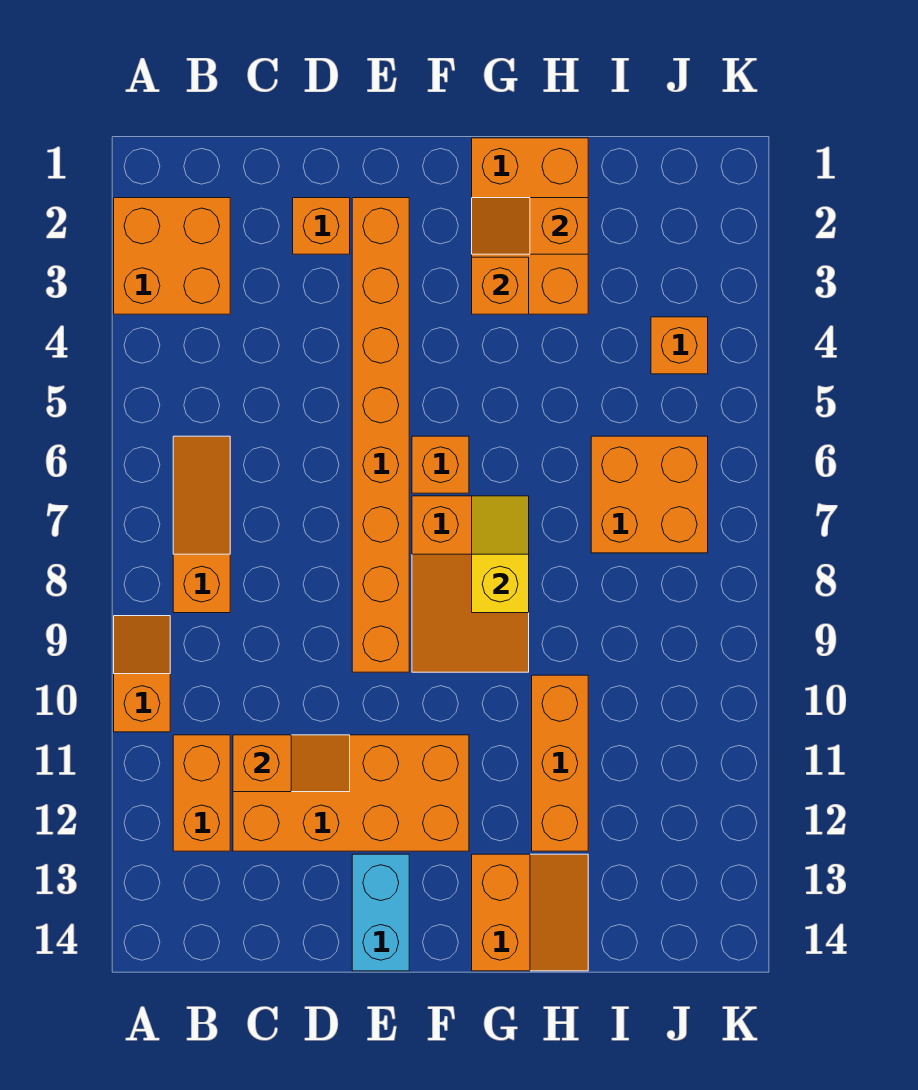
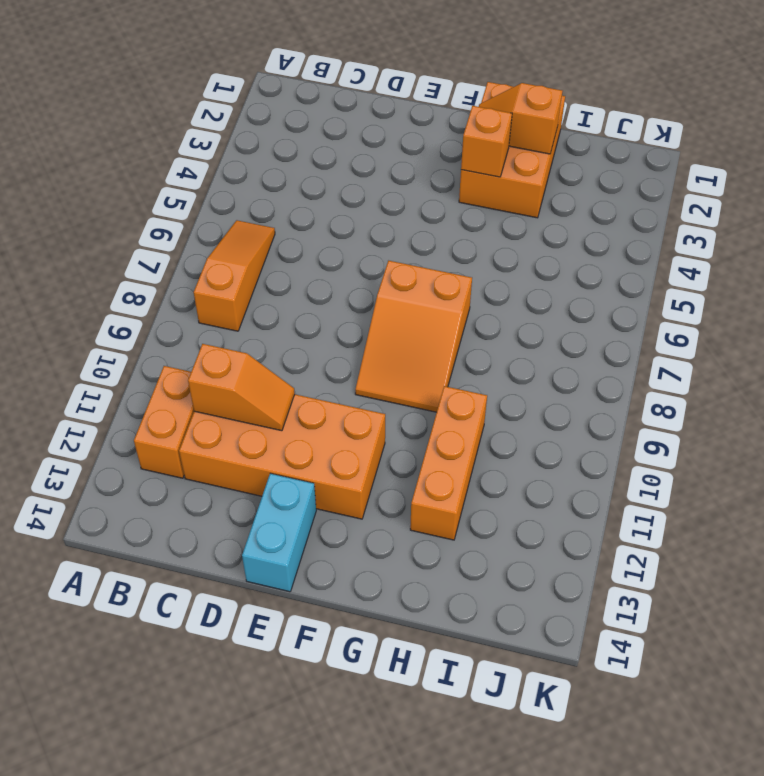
none -> orange brick A2:B3 level 1
none -> orange slope A9:A10 level 1 top 10
none -> orange brick D2 level 1

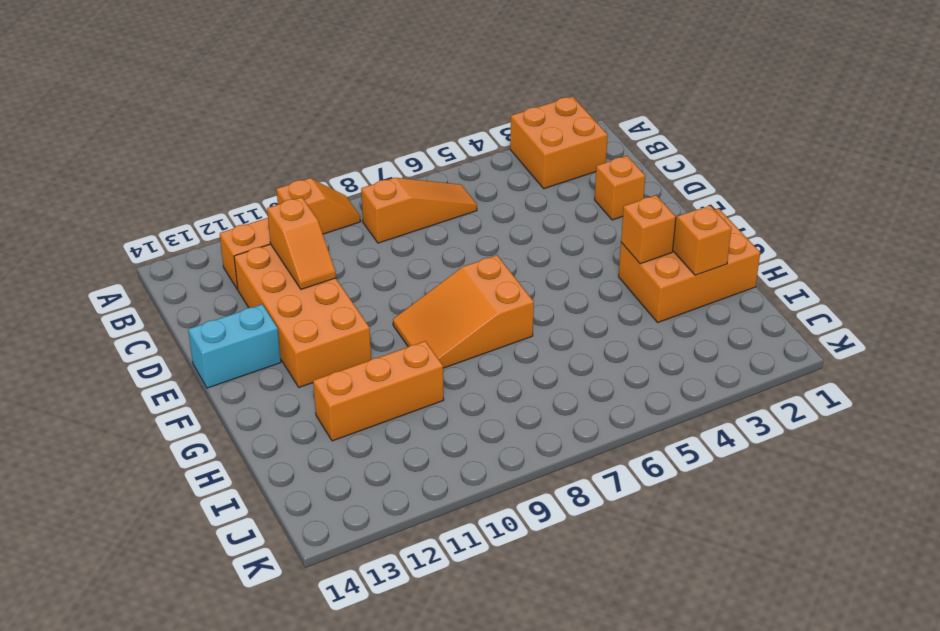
none -> orange brick E2:E9 level 1
none -> orange brick F6 level 1
none -> orange slope G13:H14 level 1 top G

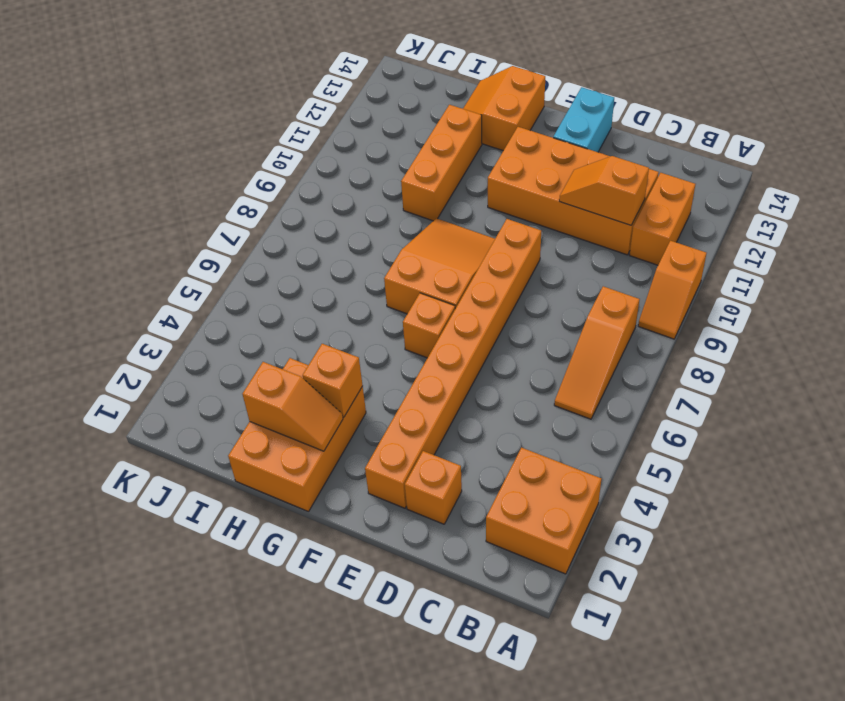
none -> orange brick I6:J7 level 1
none -> orange brick J4 level 1
none -> yellow slope G7:G8 level 2 top 8

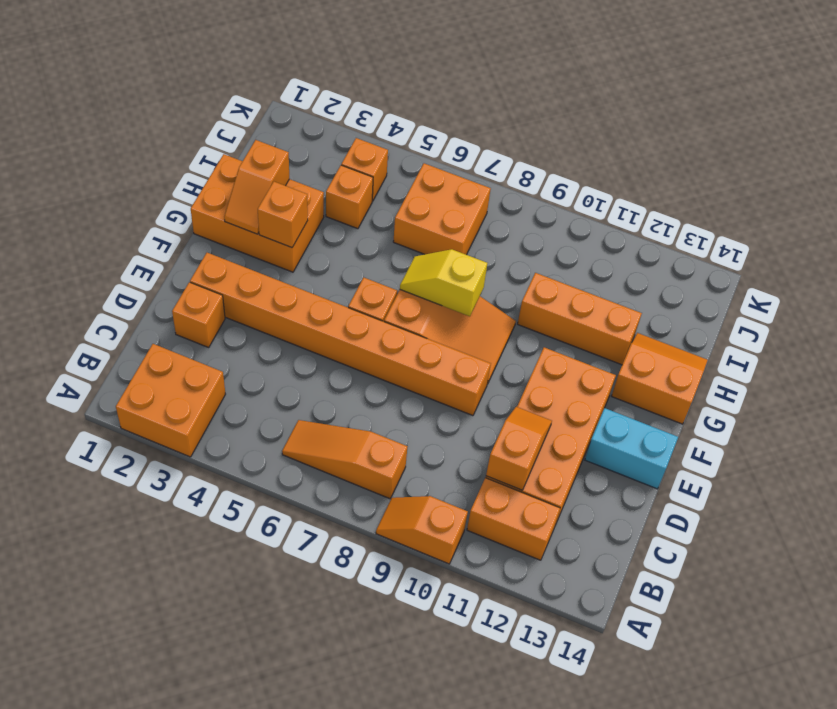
orange brick I4 level 1 -> none

